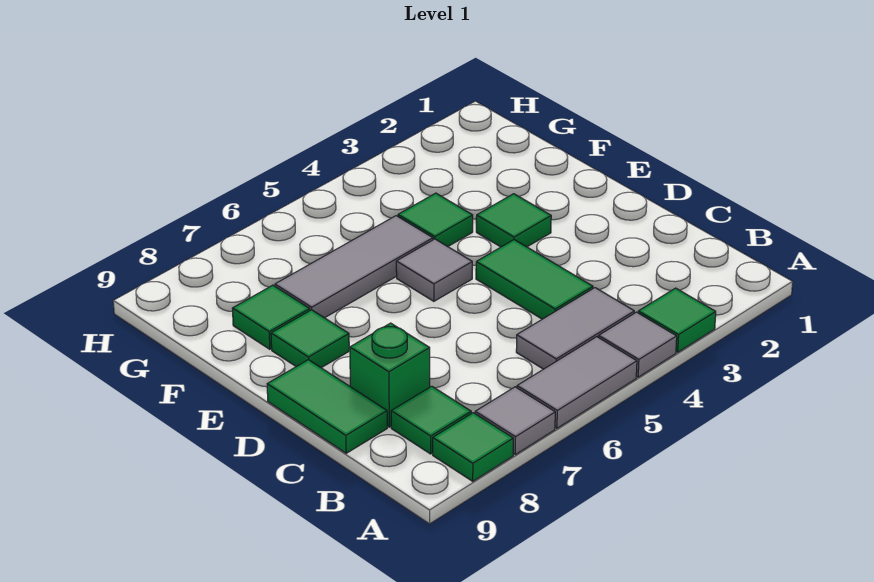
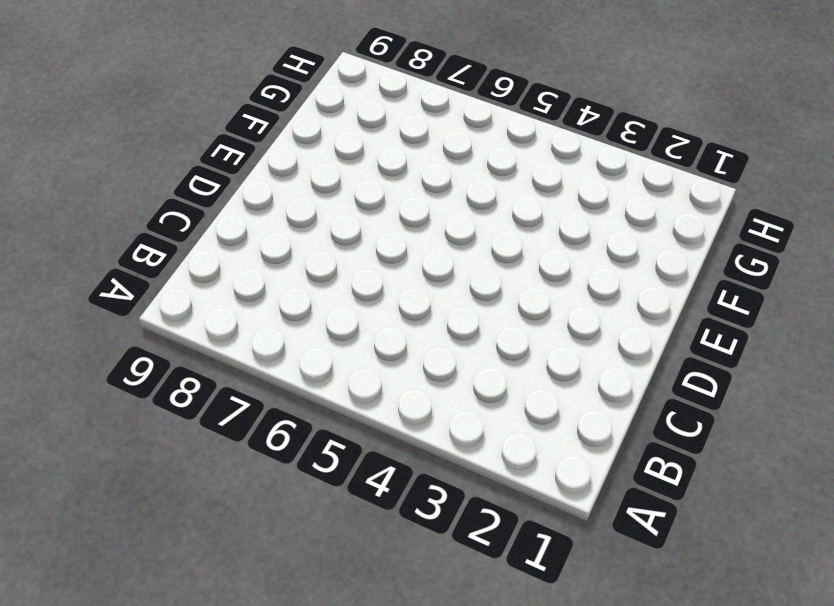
none -> green tile A3 level 1
none -> grey tile A4 level 1
none -> grey tile A5:A6 level 1

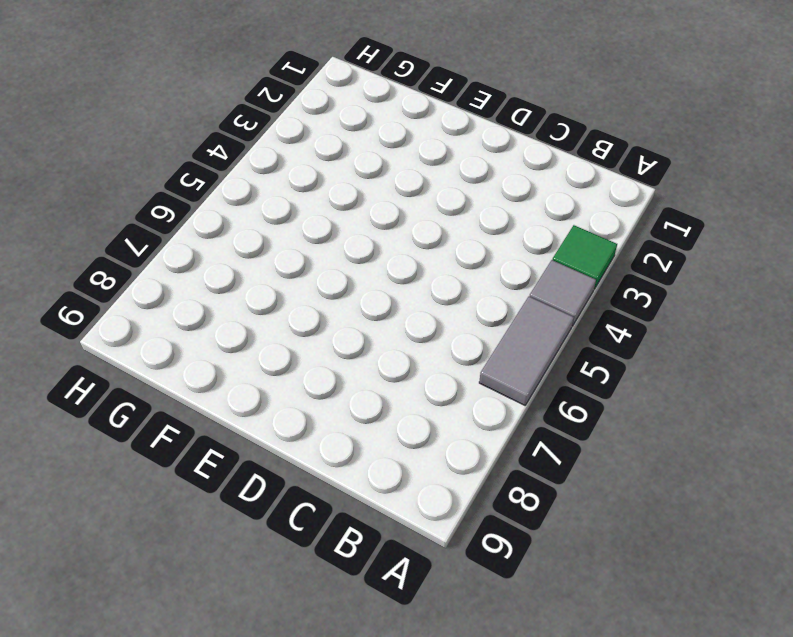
none -> grey tile A7 level 1
none -> green tile A8 level 1
none -> grey tile B4:B5 level 1

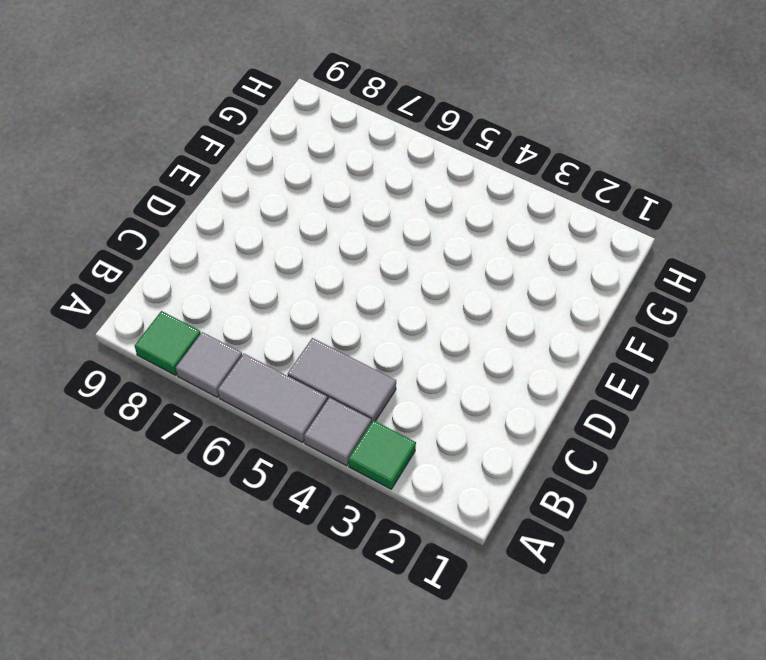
none -> green tile B8 level 1
none -> green tile C4:D4 level 1
none -> green brick C8 level 1

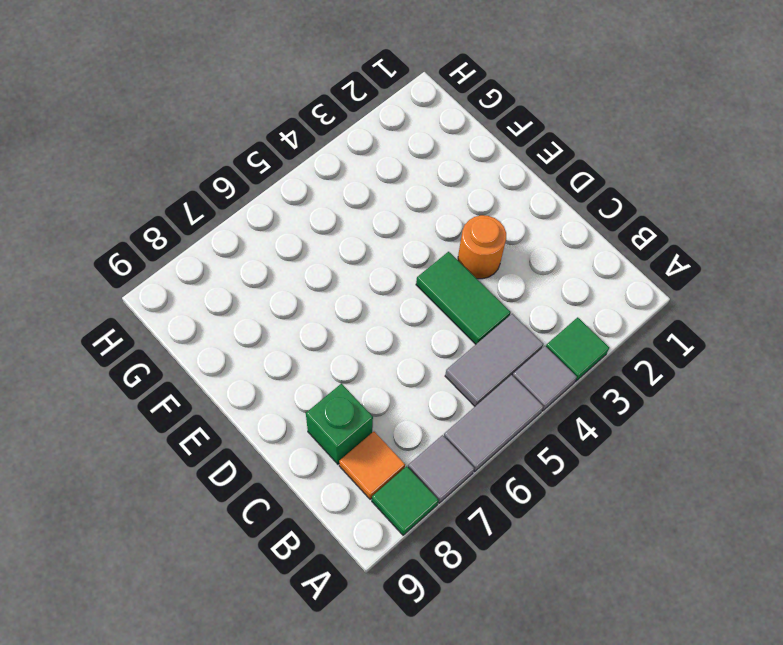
orange tile B8 level 1 -> green tile B8 level 1
orange round brick D3 level 1 -> none
none -> green tile C9:D9 level 1
none -> green tile E3 level 1
none -> grey tile E5 level 1

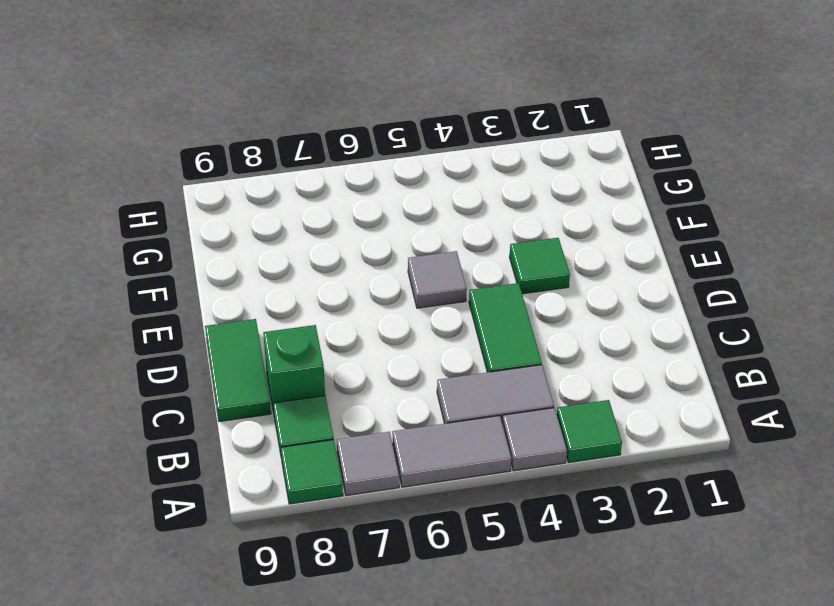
none -> green tile E8 level 1
none -> green tile F4 level 1
none -> grey tile F5:F7 level 1

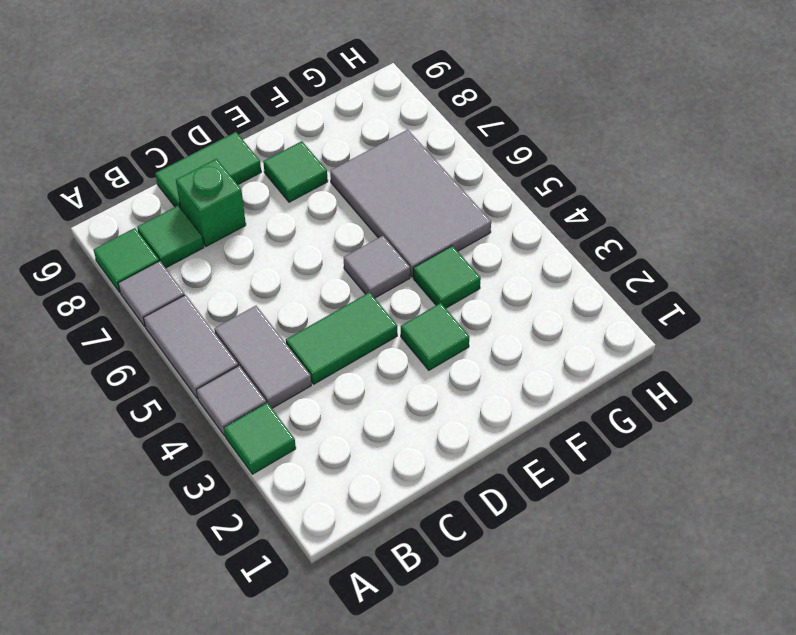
grey tile F5:G7 level 1 -> grey tile F5:F7 level 1
none -> green tile F8 level 1

